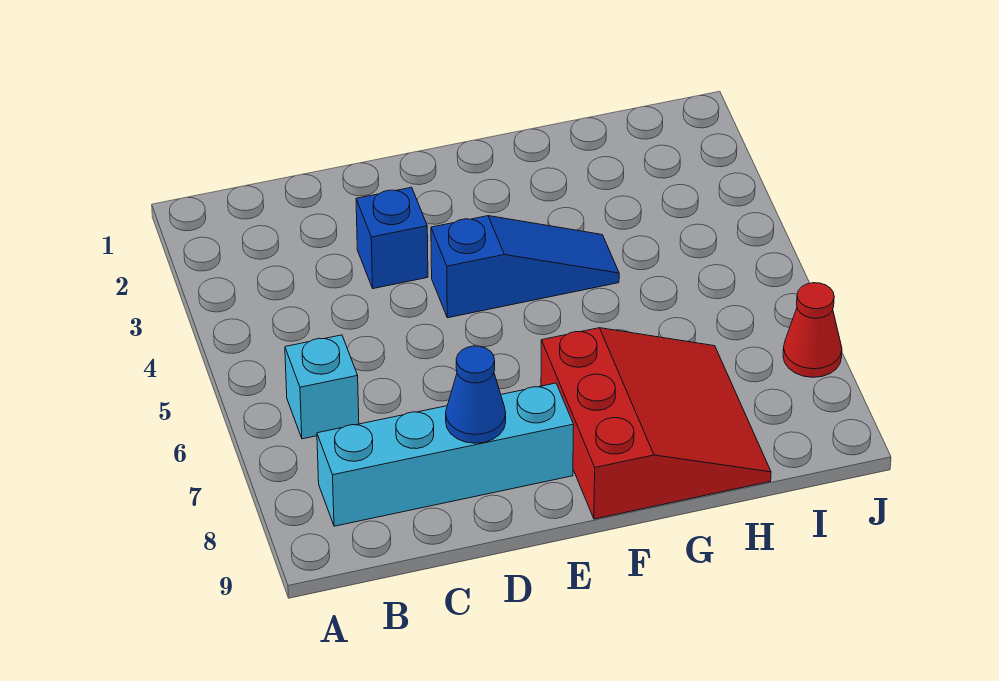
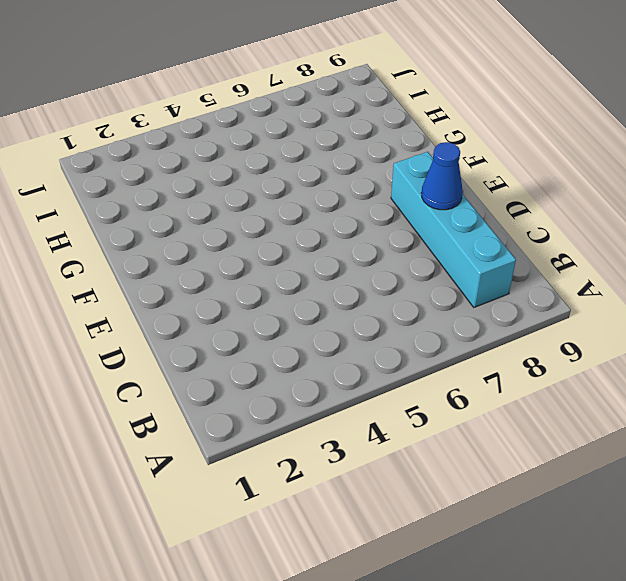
none -> cyan brick B6 level 1
none -> blue brick D3 level 1

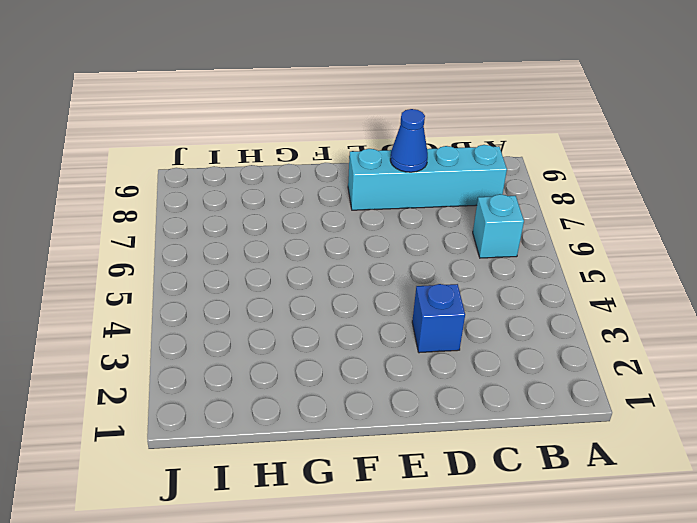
none -> blue slope E4:G4 level 1 top E
none -> red slope F7:H9 level 1 top F

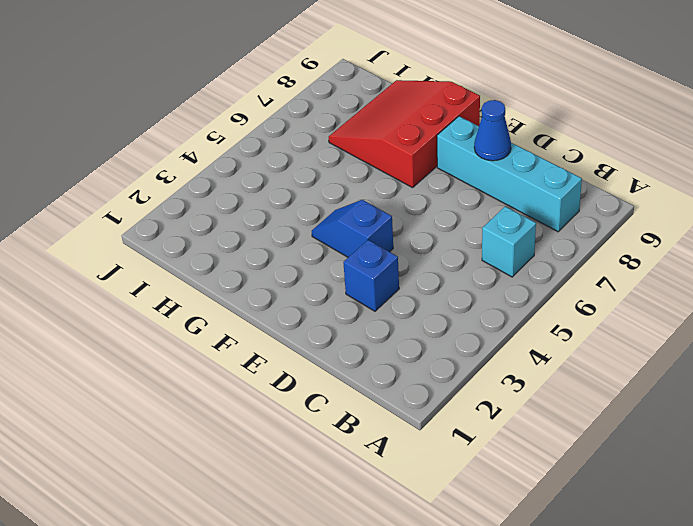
blue slope E4:F4 level 1 top E -> blue slope E4:G4 level 1 top E
none -> red cone J7 level 1

